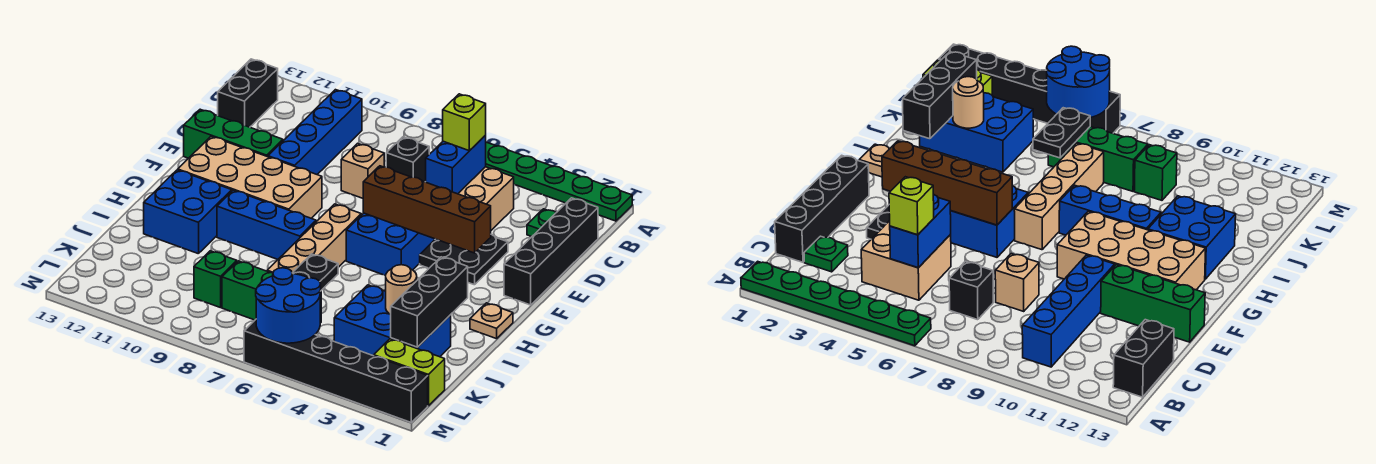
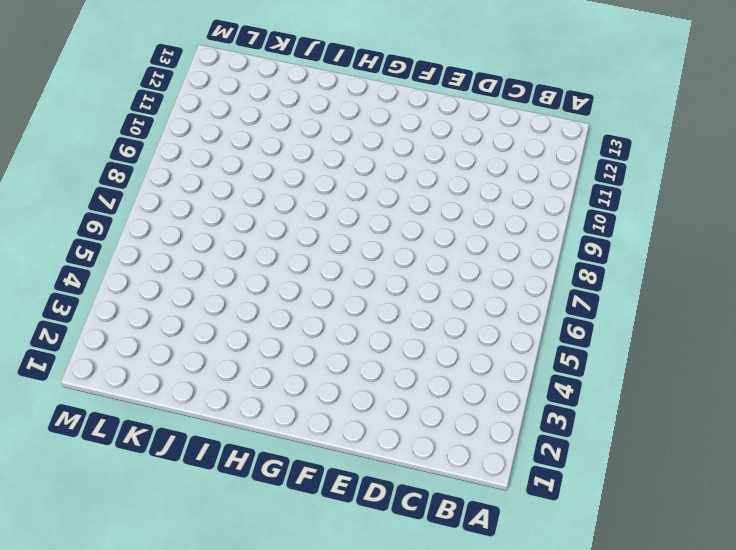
none -> green plate A1:A6 level 1
none -> blue brick B10:E10 level 1
none -> black brick B13:C13 level 1

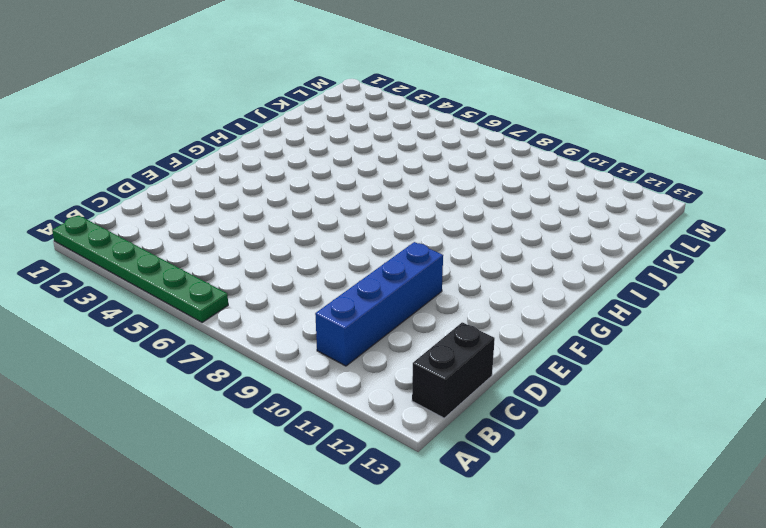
none -> black brick C1:F1 level 1
none -> green plate C2 level 1
none -> tan brick C4:D5 level 1

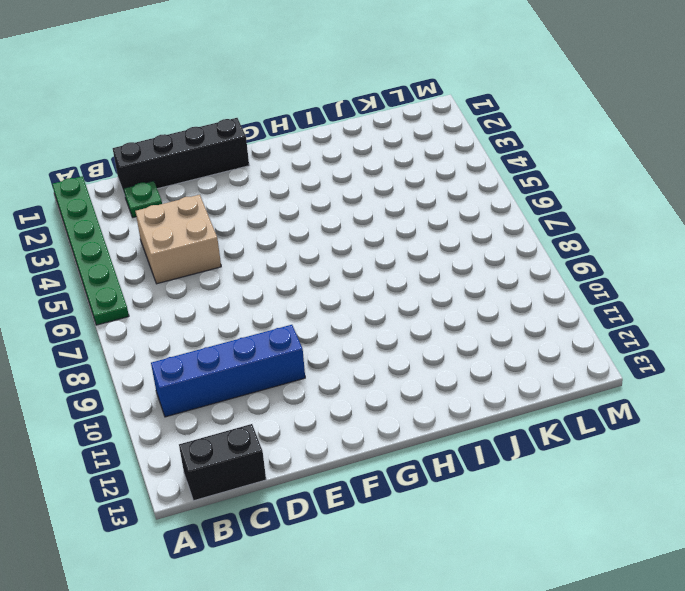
none -> black brick C7 level 1
none -> tan brick D8 level 1
none -> black plate E3:F4 level 1

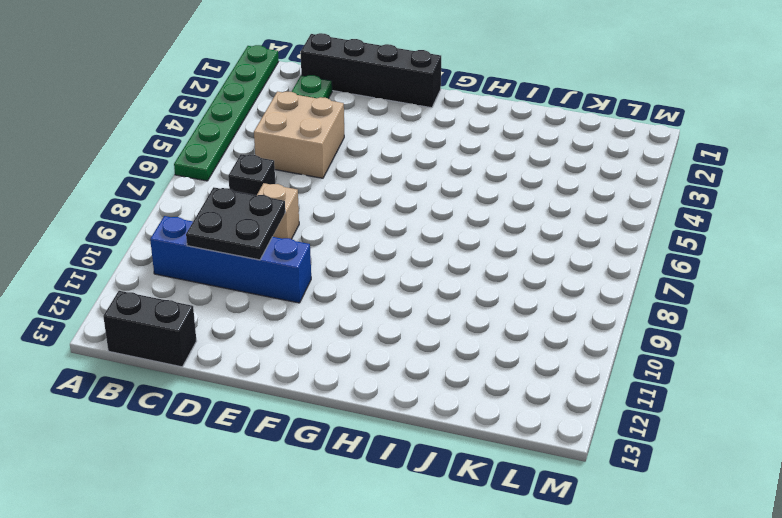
black plate C9:D10 level 2 -> black plate E3:F4 level 1
none -> green brick E11:E13 level 1
none -> blue brick F5:G6 level 1
none -> tan brick F9:G12 level 1

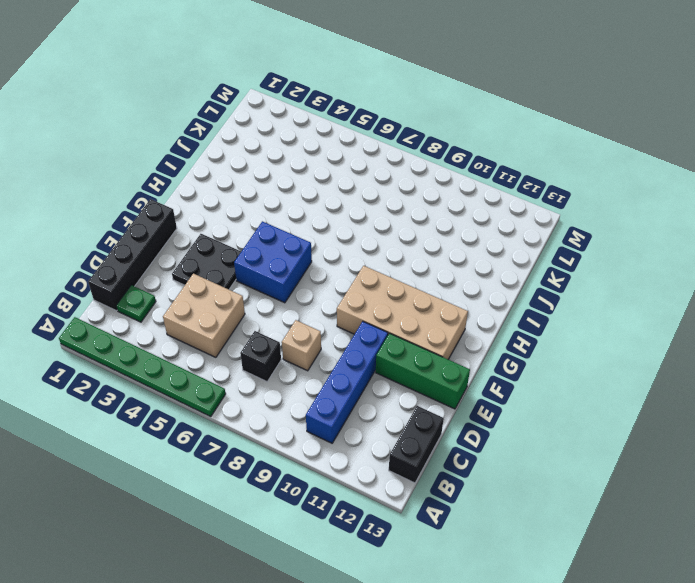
none -> tan brick G7:J7 level 1
none -> tan plate H1 level 1
none -> blue brick H8:H10 level 1

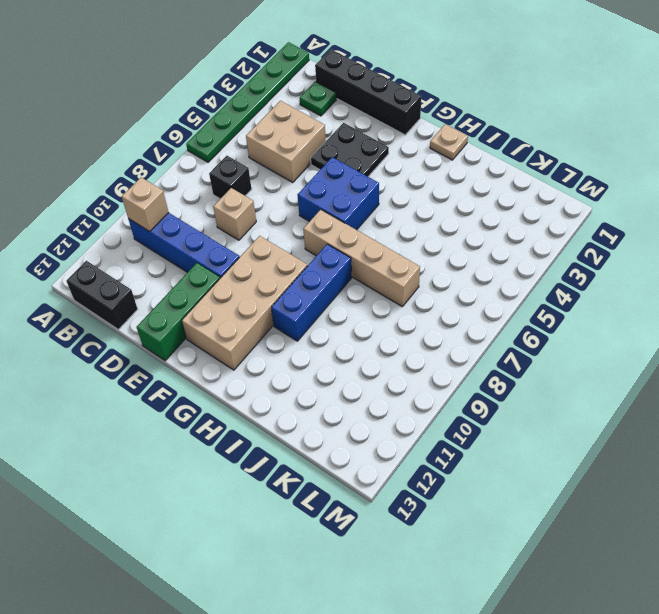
tan brick B10 level 2 -> none
none -> blue brick H11:I12 level 1
none -> blue brick J2:K4 level 1
none -> green brick K6:K8 level 1

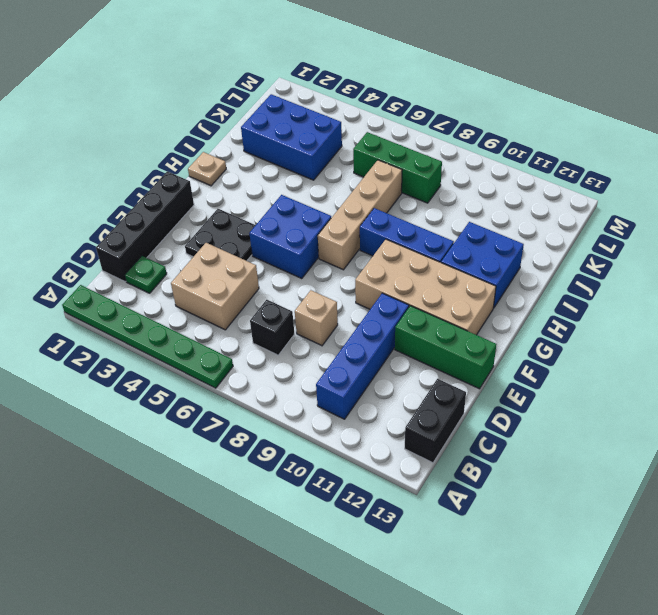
none -> green brick K9 level 1
none -> lime brick L1:L2 level 1
none -> black brick M1:M6 level 1

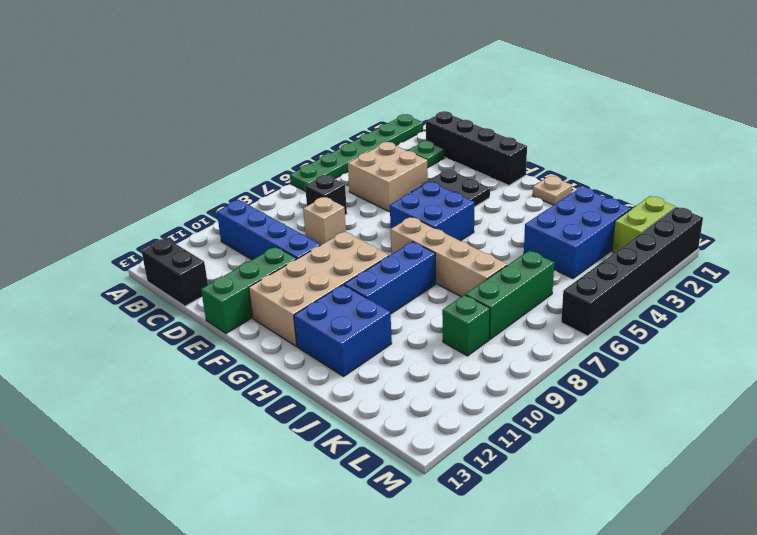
none -> blue brick C5:D5 level 2
none -> brown brick F3:F6 level 2
none -> black brick I2:K2 level 2

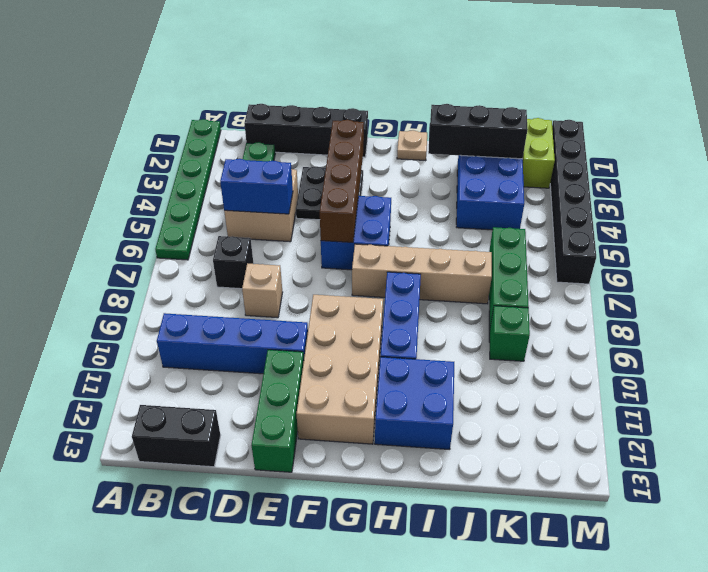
none -> tan round brick J3 level 2
none -> black plate J6:K6 level 2
none -> blue round brick L5:M6 level 2

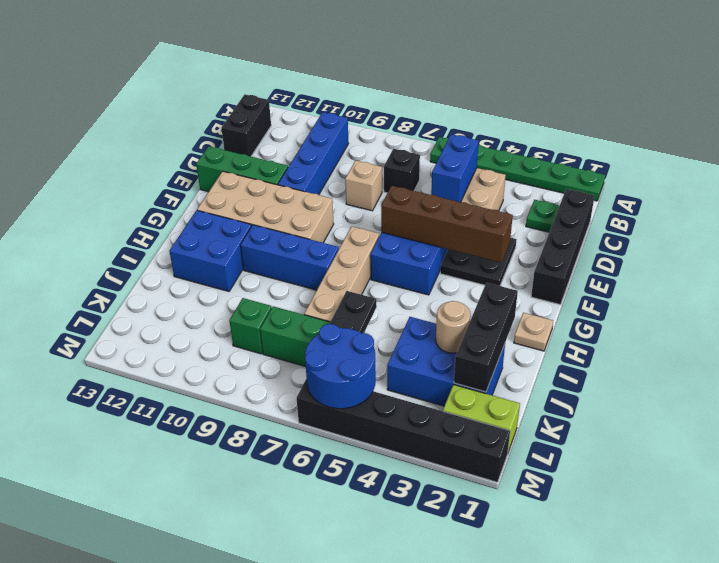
none -> lime brick C5 level 3

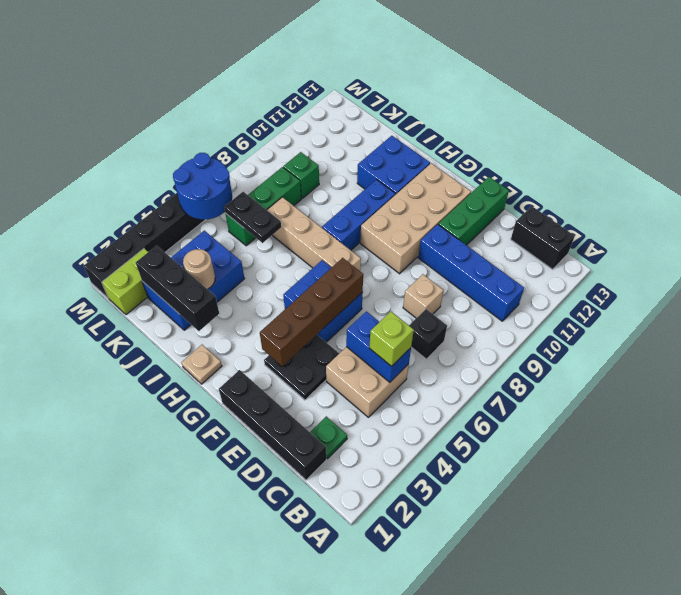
none -> green plate A1:A6 level 1

